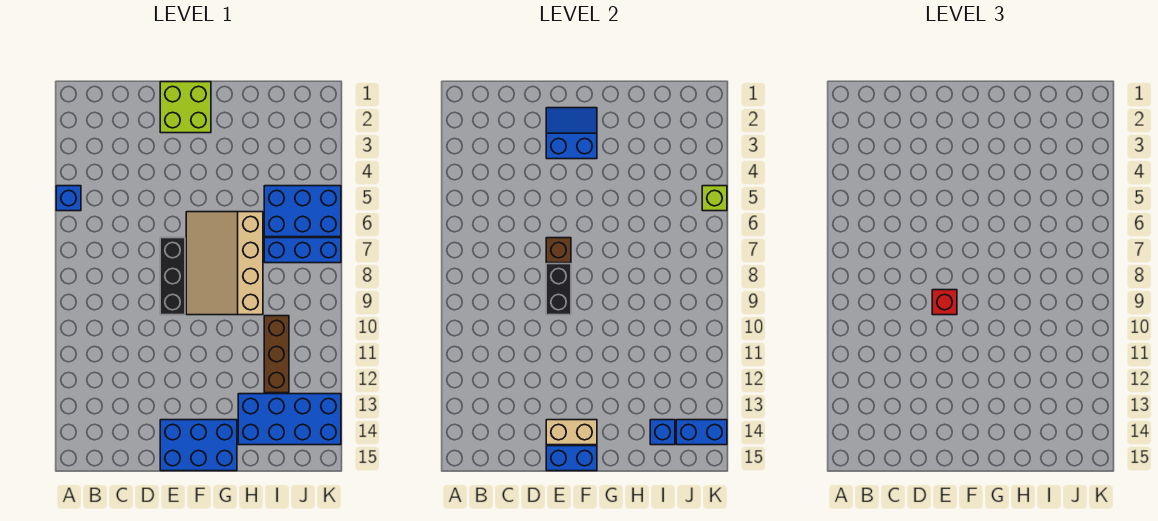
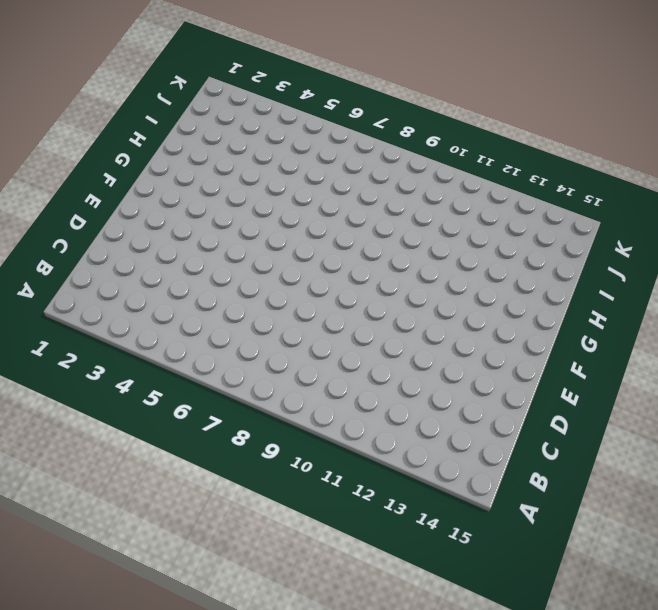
none -> blue brick A5 level 1
none -> lime brick E1:F2 level 1
none -> black brick E7:E9 level 1

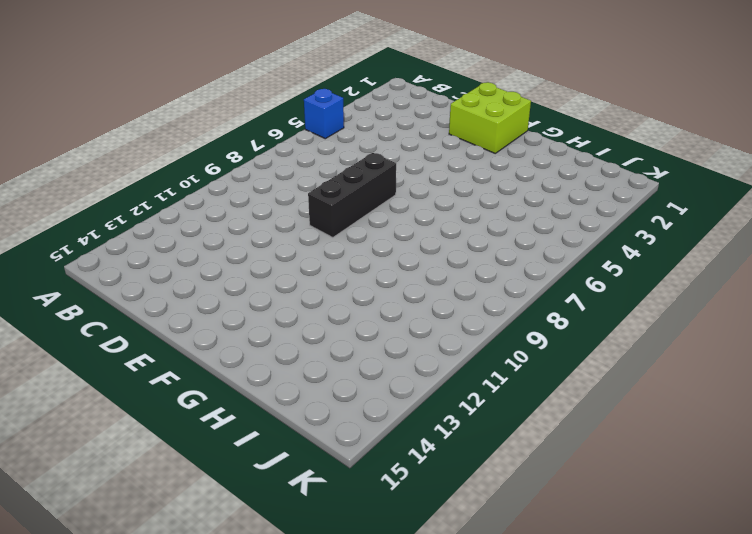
none -> blue brick E14:G15 level 1
none -> tan slope F6:H9 level 1 top H
none -> blue brick H13:K14 level 1

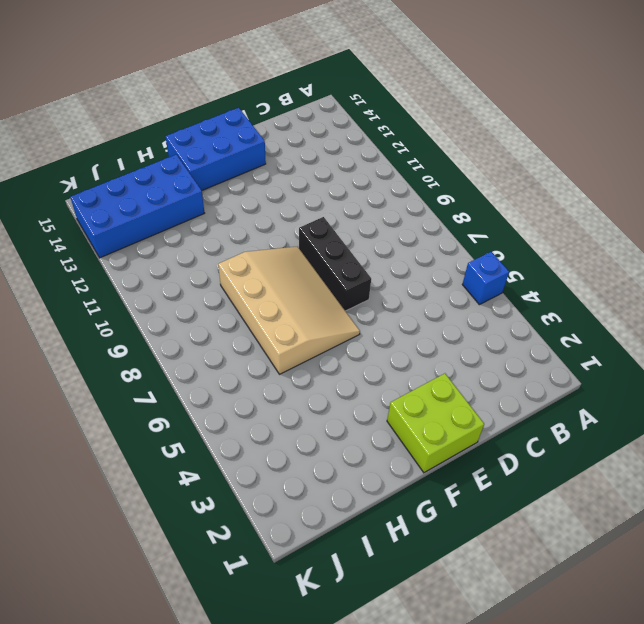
none -> blue brick I5:K6 level 1
none -> blue brick I7:K7 level 1
none -> brown brick I10:I12 level 1

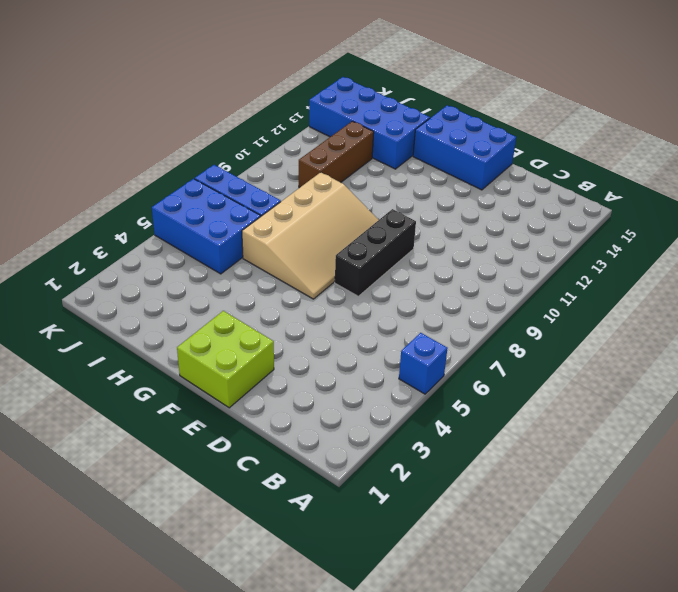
none -> blue slope E2:F3 level 2 top 3
none -> brown brick E7 level 2
none -> black brick E8:E9 level 2

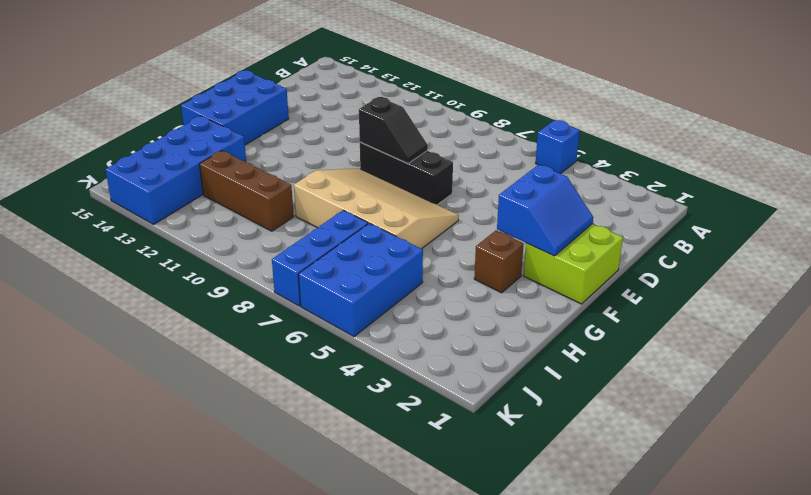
black slope E8:E9 level 2 top 9 -> black brick E8:E9 level 2
brown brick G3 level 1 -> brown brick E7 level 2
none -> tan brick E14:F14 level 2
none -> blue brick E15:F15 level 2
none -> blue brick I14 level 2

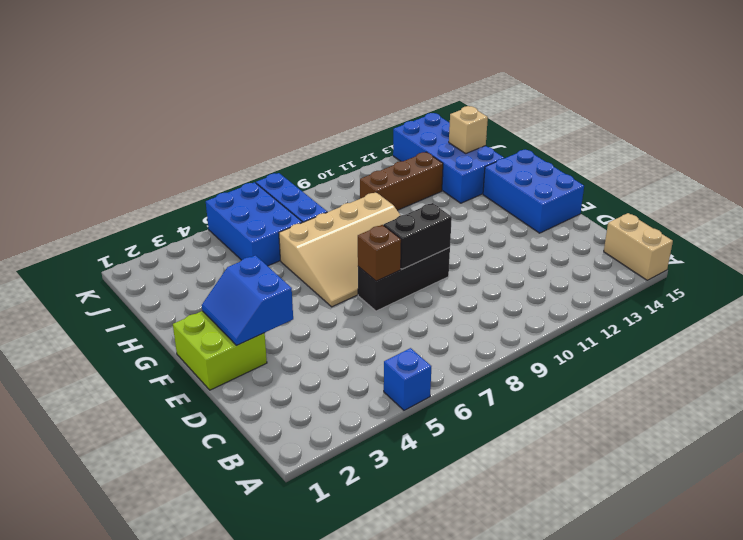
tan brick A15:B15 level 1 -> tan brick E14:F14 level 2
tan brick I14 level 2 -> blue brick I14 level 2
none -> blue brick E15:F15 level 2
none -> blue brick J14:K14 level 2
none -> lime brick K5 level 2

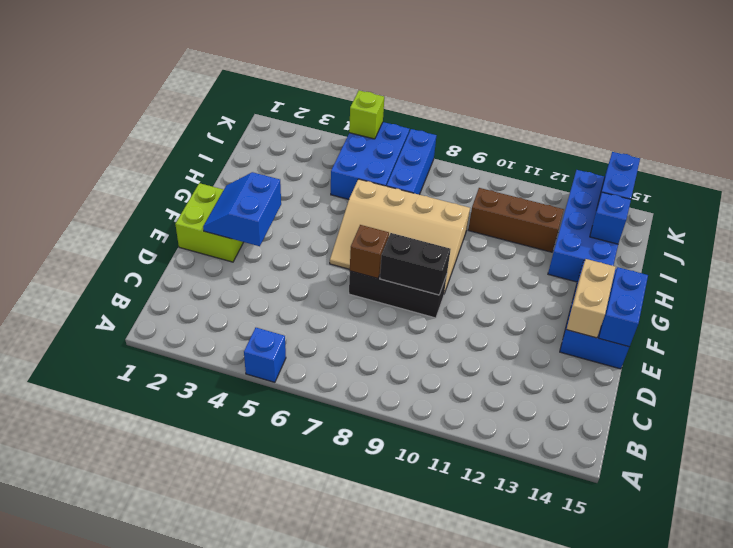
none -> red brick E9 level 3

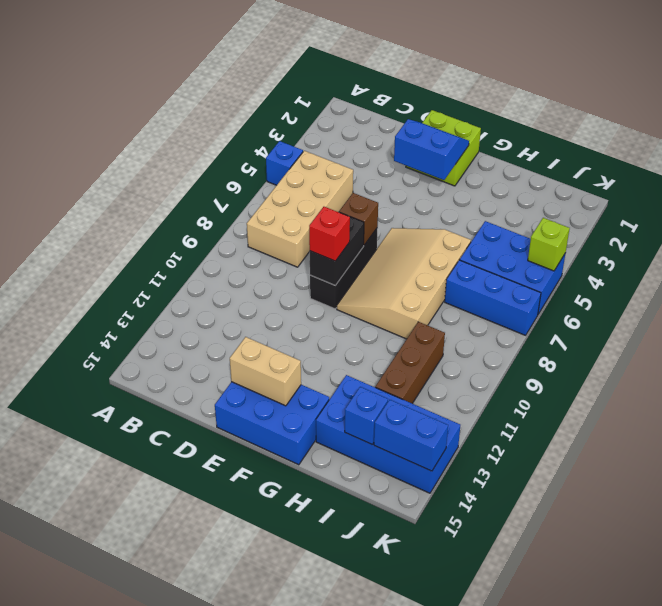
tan brick B5:C8 level 1 -> none
none -> blue brick E15:F15 level 2

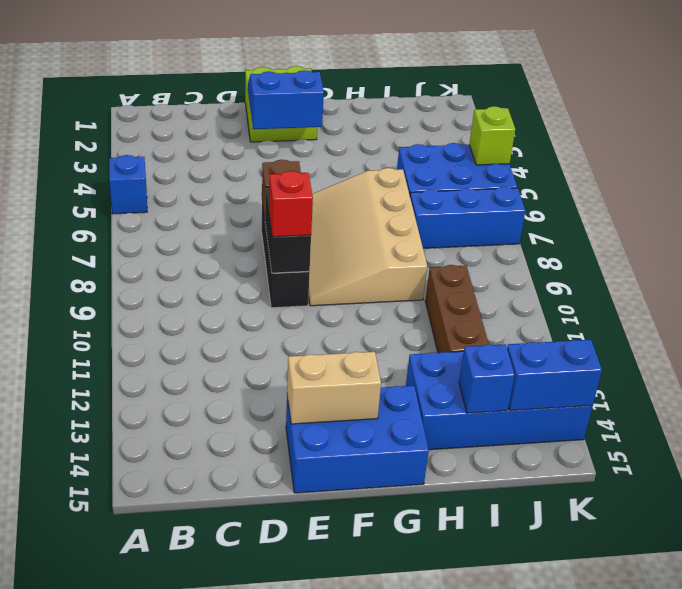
none -> blue brick E15:F15 level 2

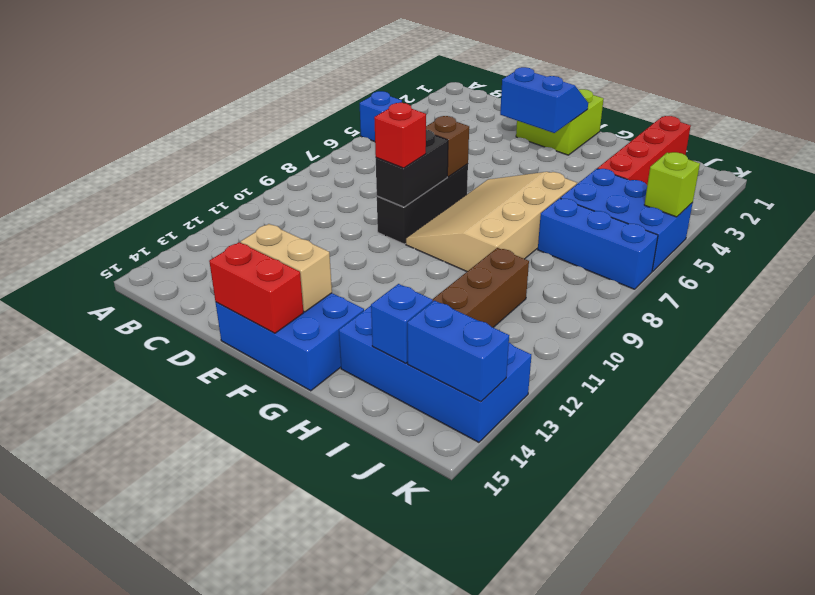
red brick E15:F15 level 2 -> blue brick E15:F15 level 2
red brick I1:I4 level 1 -> none

